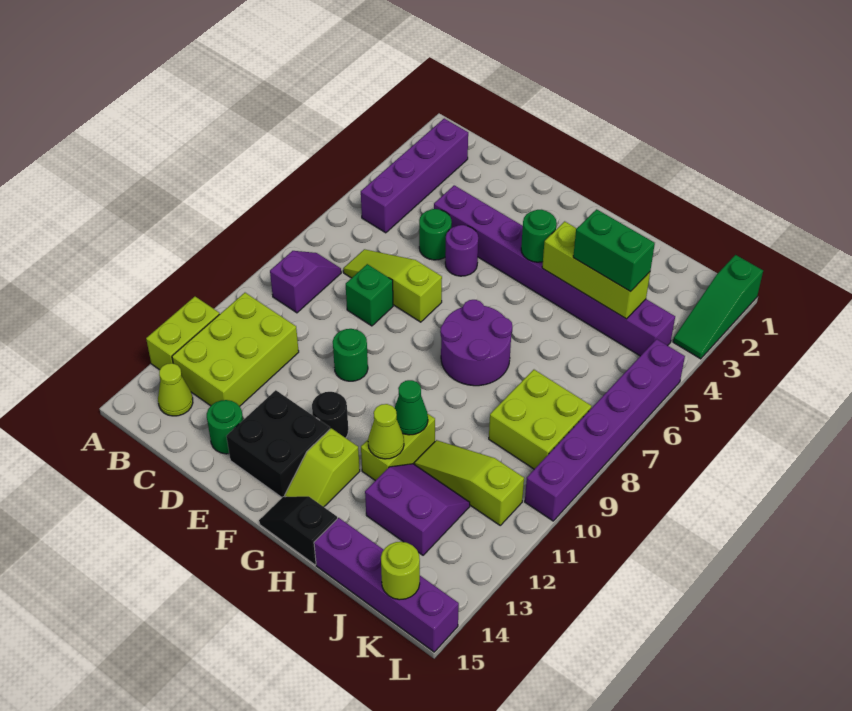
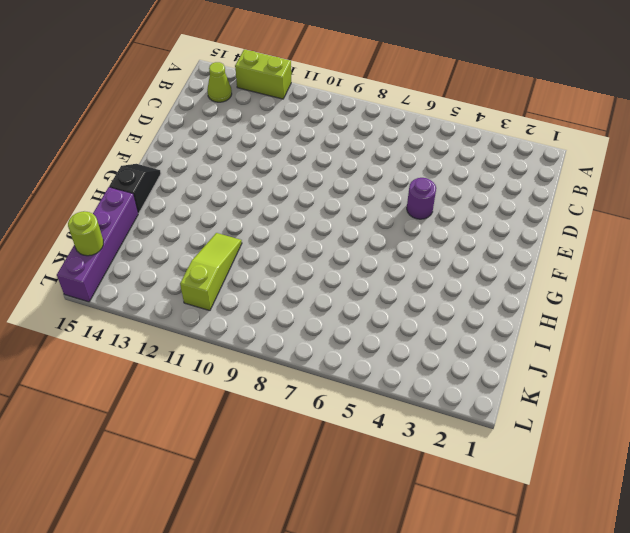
none -> purple brick B2:B5 level 1
none -> purple slope B8:B9 level 1 top 9
none -> lime brick B11:C13 level 1
none -> lime slope C7:E7 level 1 top E

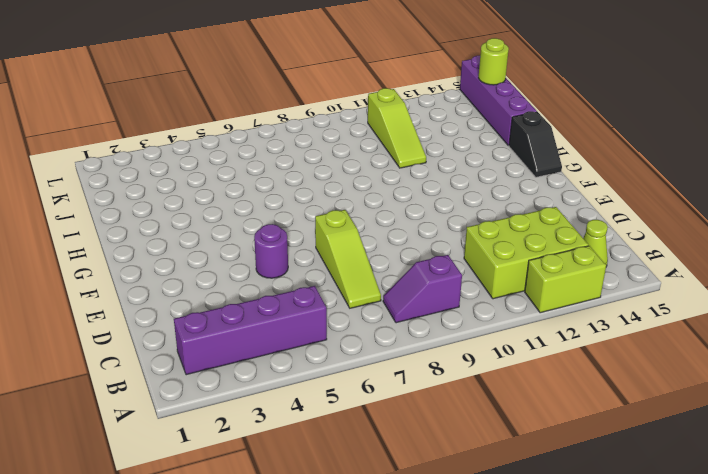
none -> purple brick D4:K4 level 1
none -> green round brick D5 level 1
none -> green brick D8 level 1
none -> green round brick D14 level 1

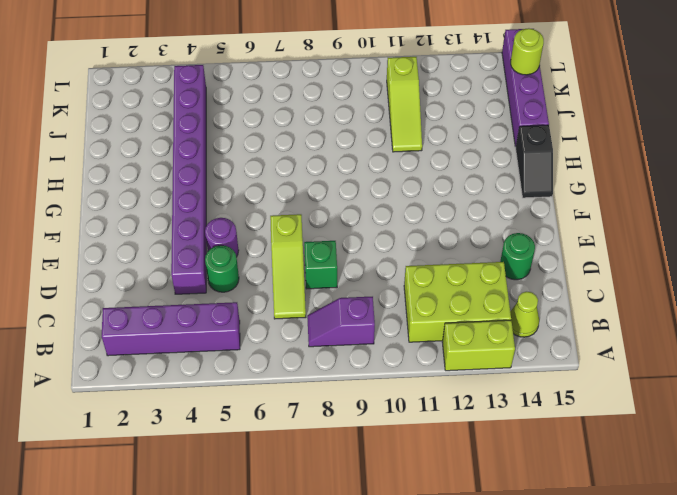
none -> green round brick E10 level 1
none -> black brick E13:F14 level 1
none -> black round brick F12 level 1
none -> purple round brick G7:H8 level 1

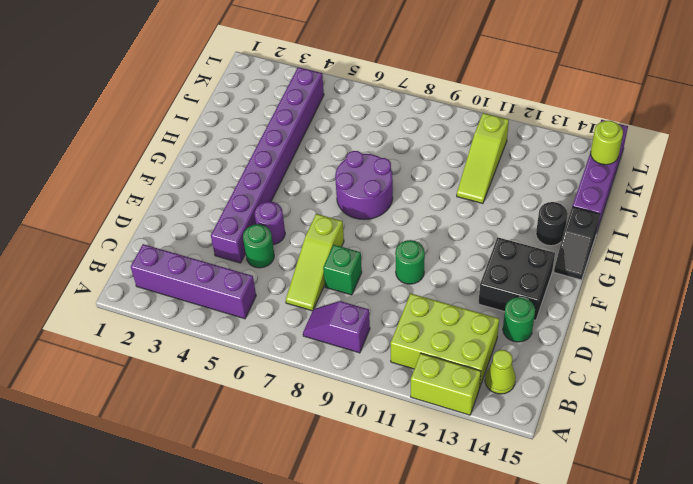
black round brick H14 level 1 -> black round brick F12 level 1
none -> lime slope G13:G14 level 1 top 13
none -> lime brick H11:H12 level 1
none -> purple slope I12:J13 level 1 top 13
none -> lime brick J8:K9 level 1

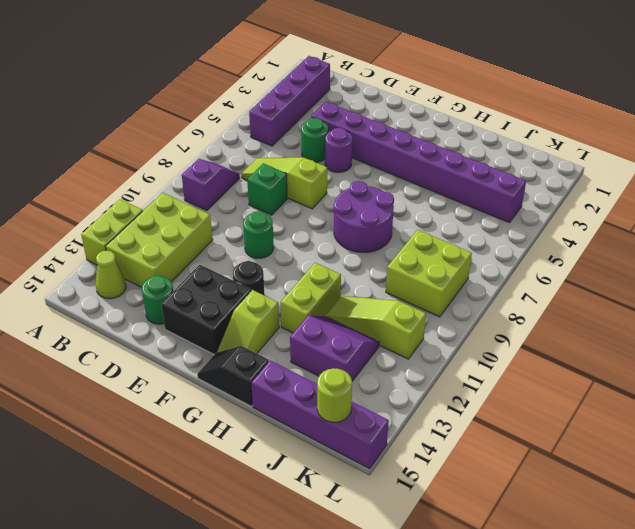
none -> green slope L1:L3 level 1 top 1
none -> purple brick L5:L10 level 1
none -> green round brick G4 level 2
none -> lime brick H4:J4 level 2

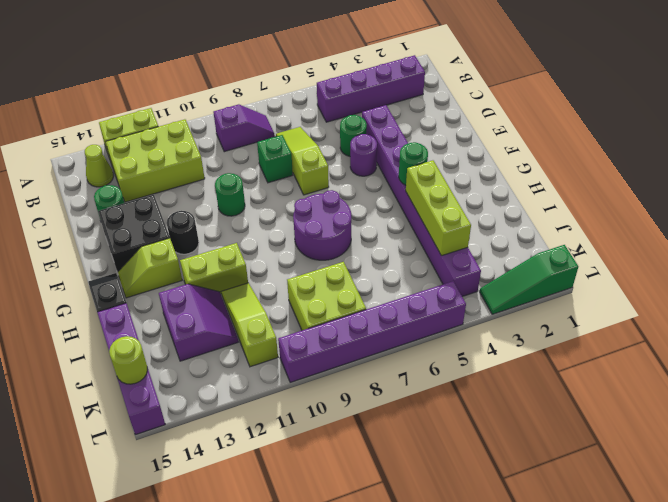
none -> green cone H11 level 2
none -> lime cone H12 level 2
none -> green brick I4:J4 level 3

